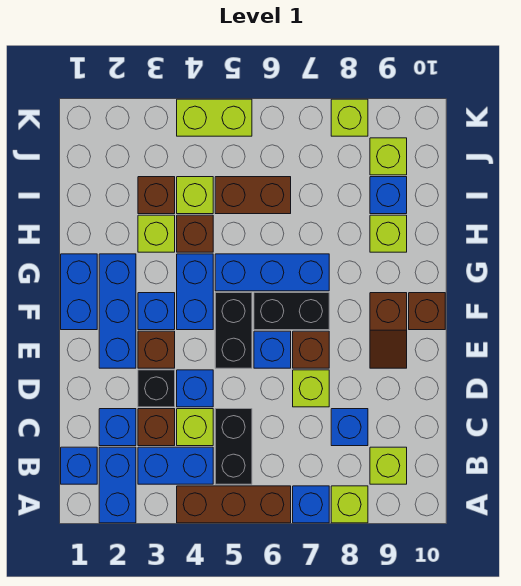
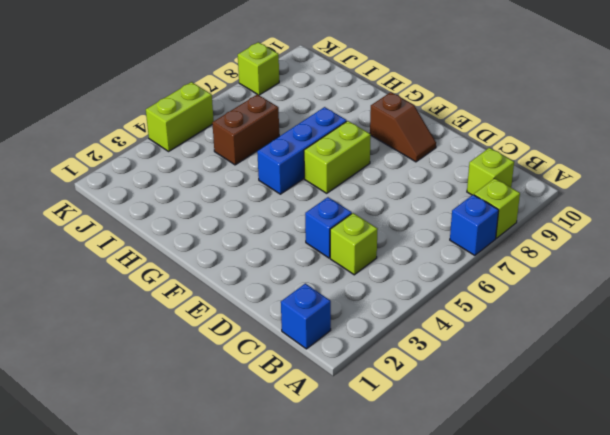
lime brick F6:F7 level 1 -> black brick F6:F7 level 1
none -> blue brick A2:B2 level 1
none -> brown brick A4:A6 level 1
none -> blue brick B3:B4 level 1
none -> black brick B5:C5 level 1

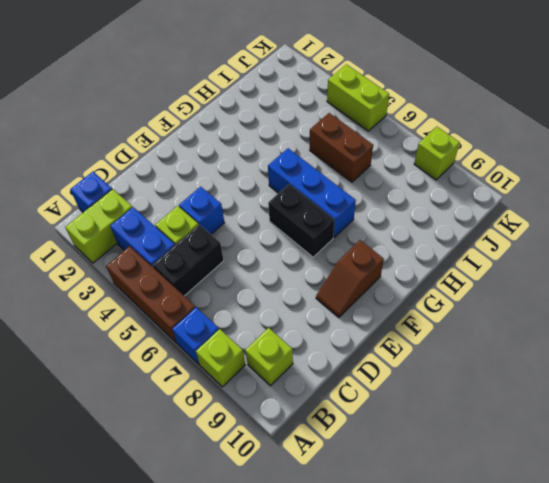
lime brick A2:B2 level 1 -> blue brick A2:B2 level 1
none -> blue brick C2 level 1
none -> brown brick C3 level 1
none -> blue brick C8 level 1
none -> black brick D3 level 1

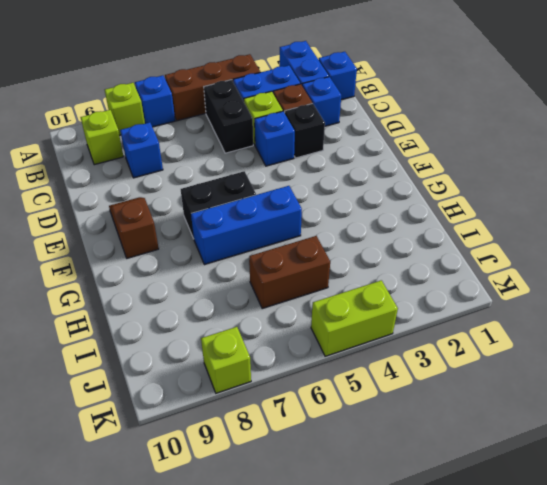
none -> lime brick D7 level 1
none -> blue brick E2:G2 level 1
none -> brown brick E3 level 1
none -> black brick E5:F5 level 1

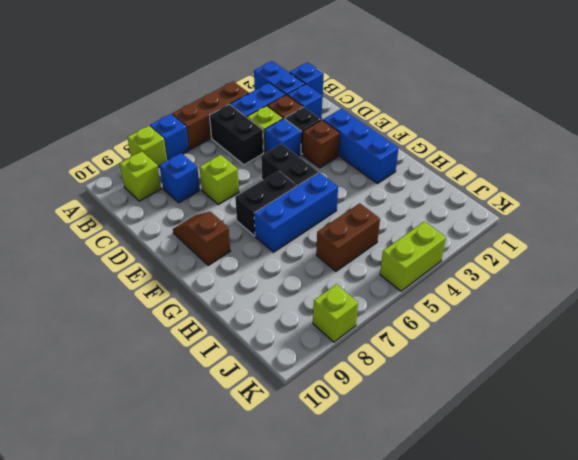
none -> blue brick E6 level 1
none -> brown brick E7 level 1
none -> blue brick F1:G1 level 1
none -> blue brick F3 level 1

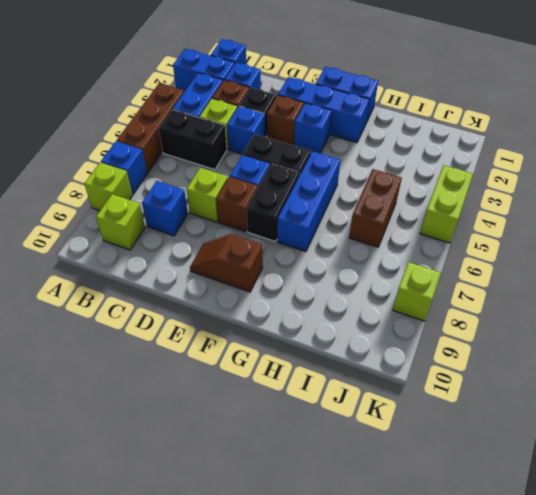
none -> blue brick F4:G4 level 1
none -> brown brick F10 level 1
none -> lime brick H3 level 1
none -> brown brick H4 level 1

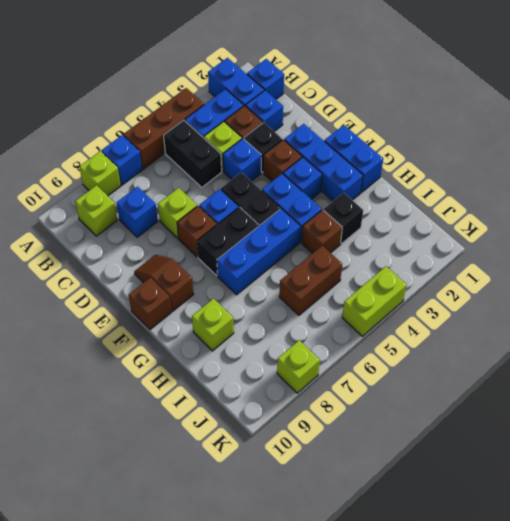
black brick H3 level 1 -> lime brick H3 level 1
none -> brown brick I3 level 1
none -> lime brick I4 level 1
none -> blue brick I9 level 1
none -> lime brick J9 level 1

